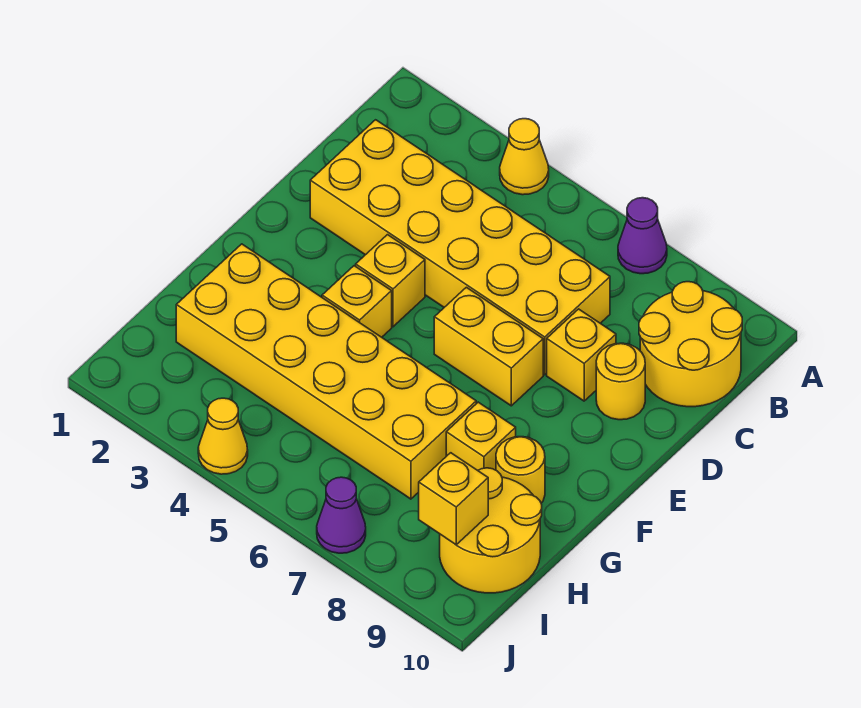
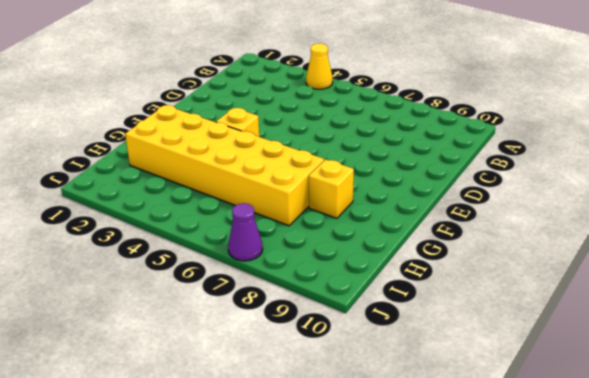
none -> purple cone A7 level 1
none -> yellow round brick B9:C10 level 1
none -> yellow brick C2:D7 level 1

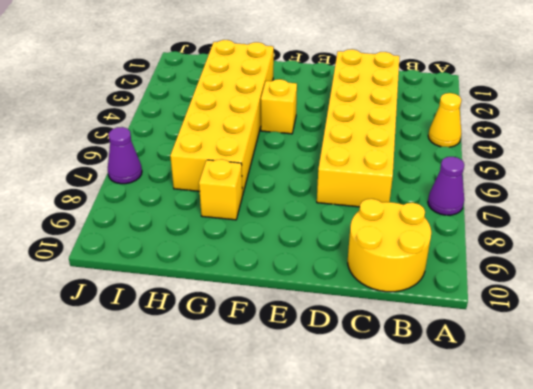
none -> yellow brick D8 level 1
none -> yellow round brick D9 level 1
none -> yellow brick E4 level 1

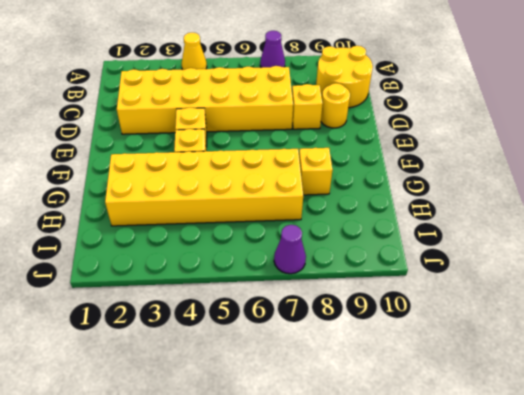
none -> yellow brick E6:E7 level 1
none -> yellow round brick G9 level 1
none -> yellow round brick H9:I10 level 1

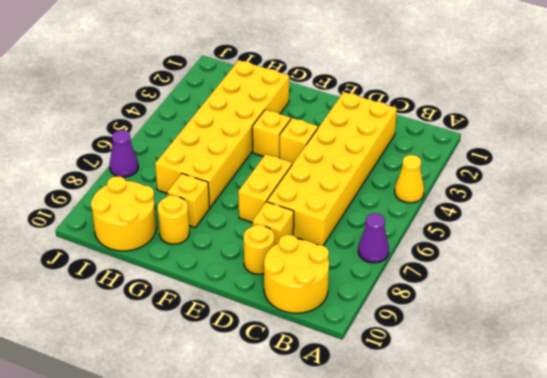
none -> yellow cone J4 level 1
none -> yellow brick I9 level 2

